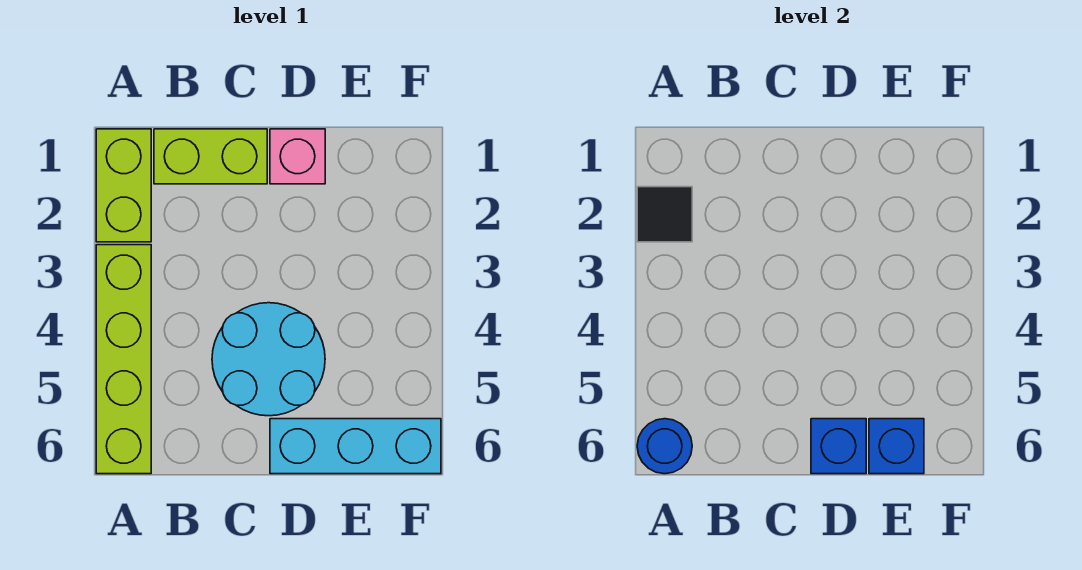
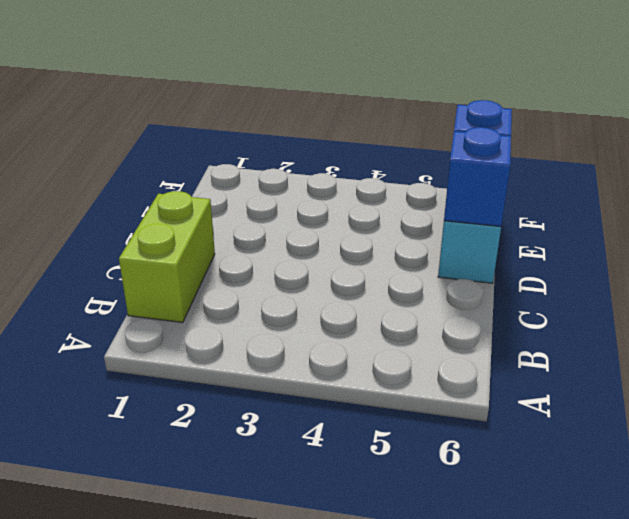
none -> lime brick A1:A2 level 1
none -> lime brick A3:A6 level 1

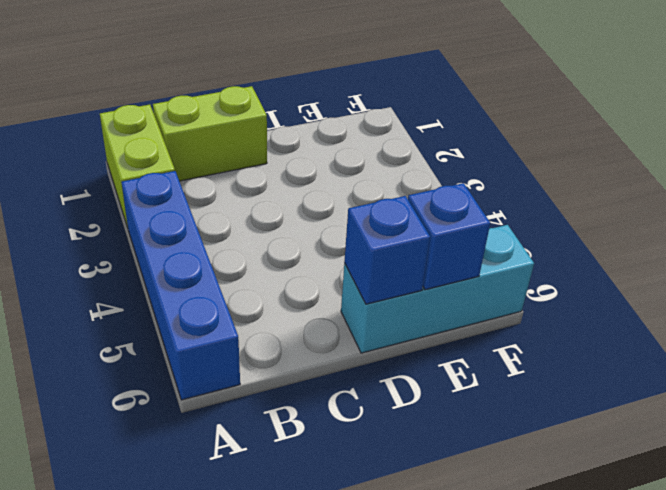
blue brick A3:A6 level 1 -> lime brick A3:A6 level 1
none -> cyan round brick C4:D5 level 1
none -> pink brick D1 level 1

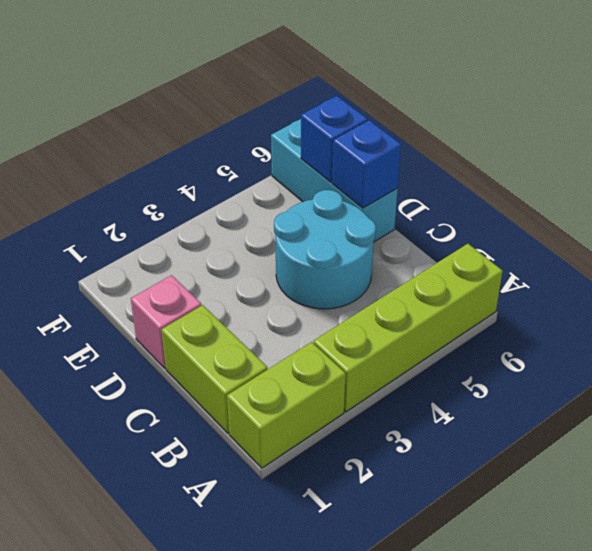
none -> black tile A2 level 2
none -> blue round brick A6 level 2

